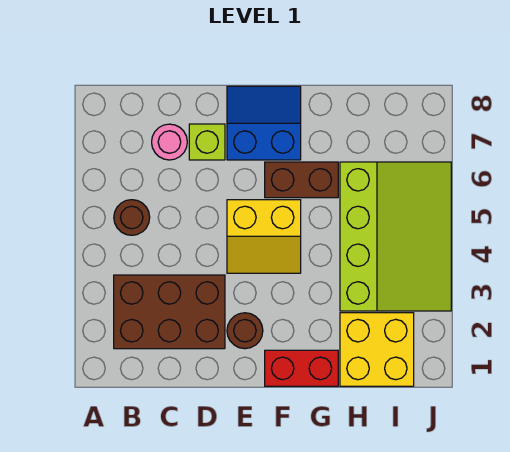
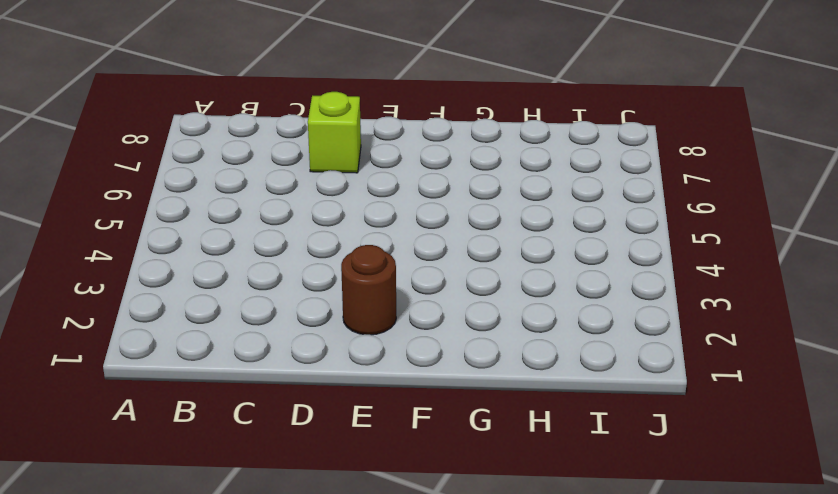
none -> brown brick B2:D3 level 1
none -> brown round brick B5 level 1

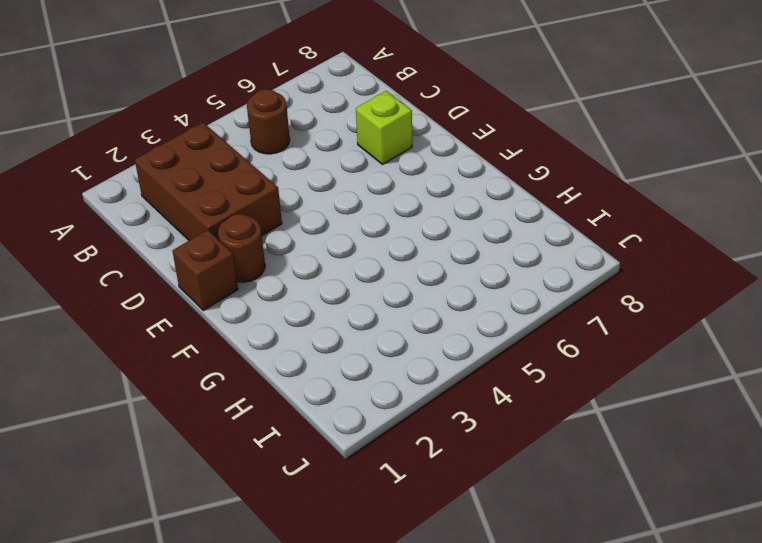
brown brick E1 level 1 -> none
none -> pink round brick C7 level 1
none -> yellow slope E4:F5 level 1 top 5

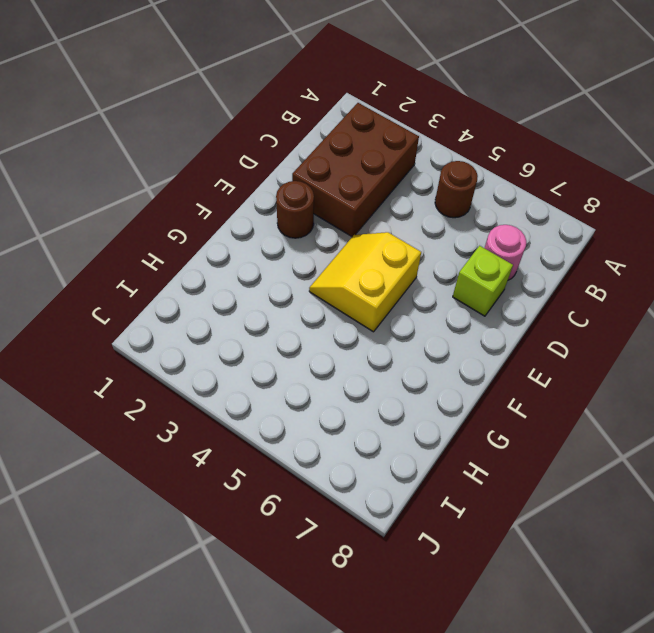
none -> blue slope E7:F8 level 1 top 7
none -> red brick F1:G1 level 1

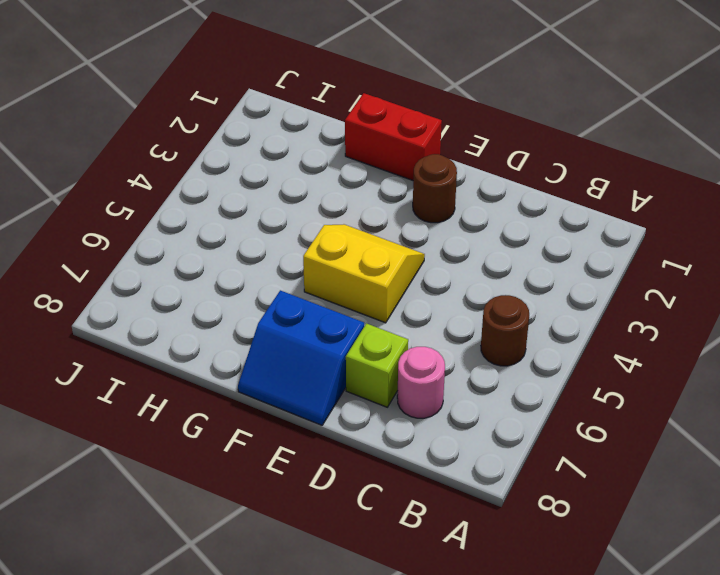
none -> brown brick B2:D3 level 1
none -> brown brick F6:G6 level 1

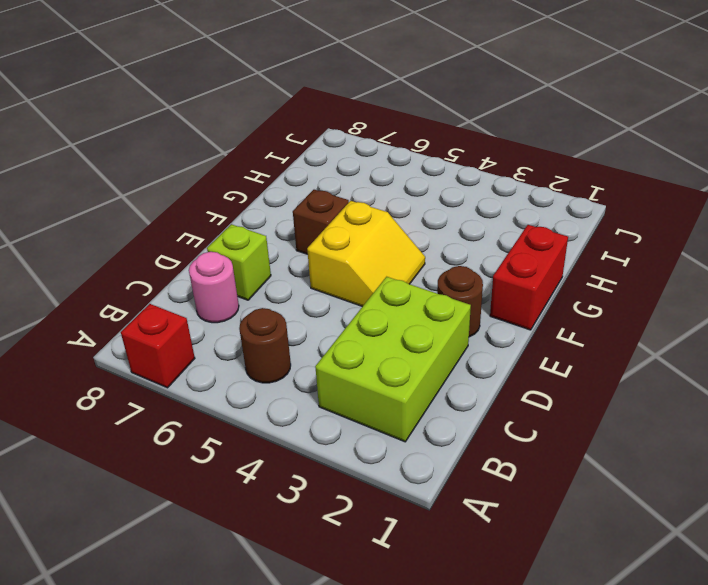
red brick A7 level 1 -> none
lime brick B2:D3 level 1 -> brown brick B2:D3 level 1
brown brick F6 level 1 -> brown brick F6:G6 level 1
none -> blue slope E7:F8 level 1 top 7
none -> yellow brick H1:I2 level 1

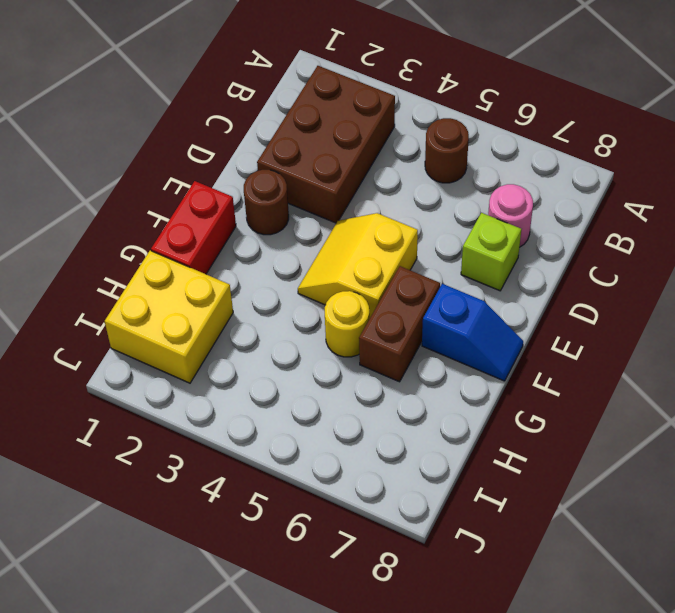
blue slope F7:F8 level 1 top 7 -> blue slope E7:F8 level 1 top 7
yellow round brick G5 level 1 -> none
none -> lime slope H3:J6 level 1 top H

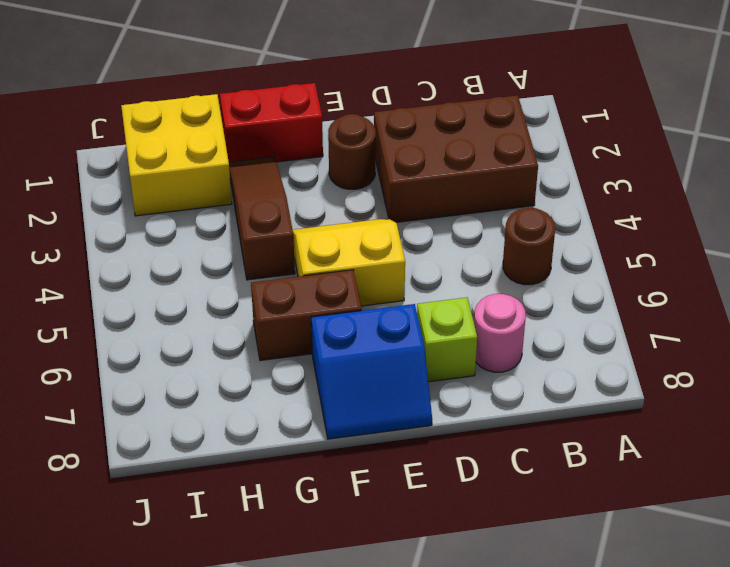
brown slope G2:G4 level 1 top 4 -> none
none -> lime slope H3:J6 level 1 top H

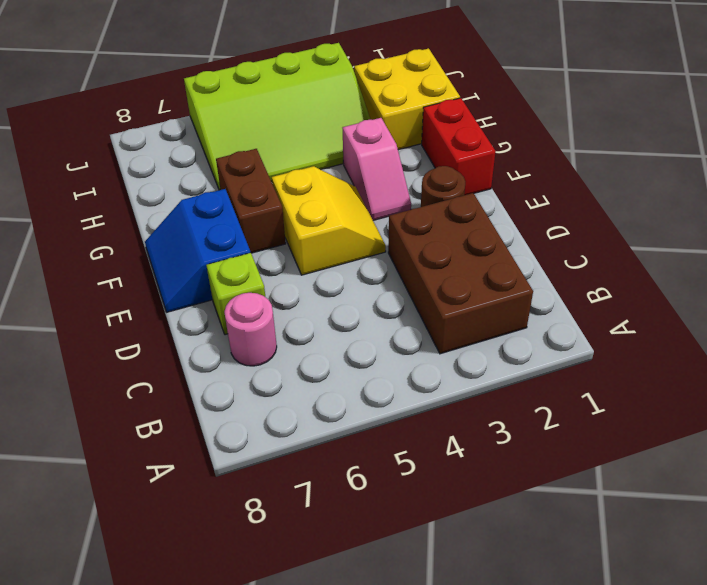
pink slope F3:G3 level 1 top G -> none
lime slope H3:J6 level 1 top J -> lime slope H3:J6 level 1 top H
none -> brown round brick B5 level 1

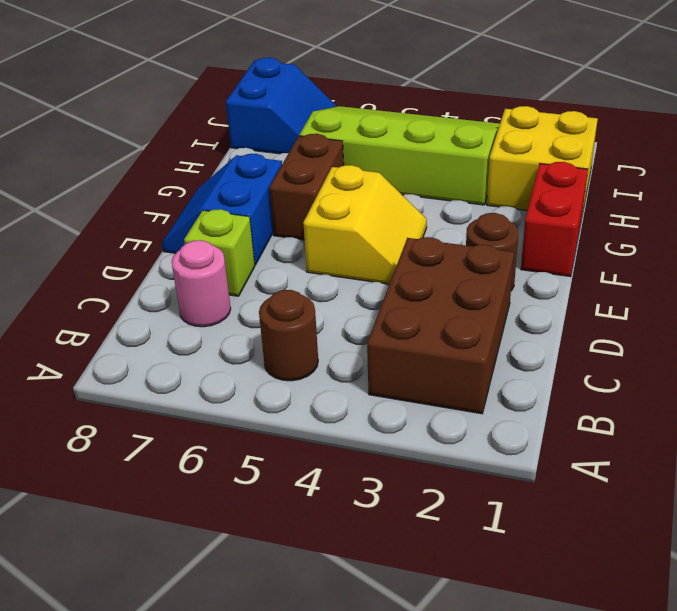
blue slope I7:J8 level 1 top 8 -> none

